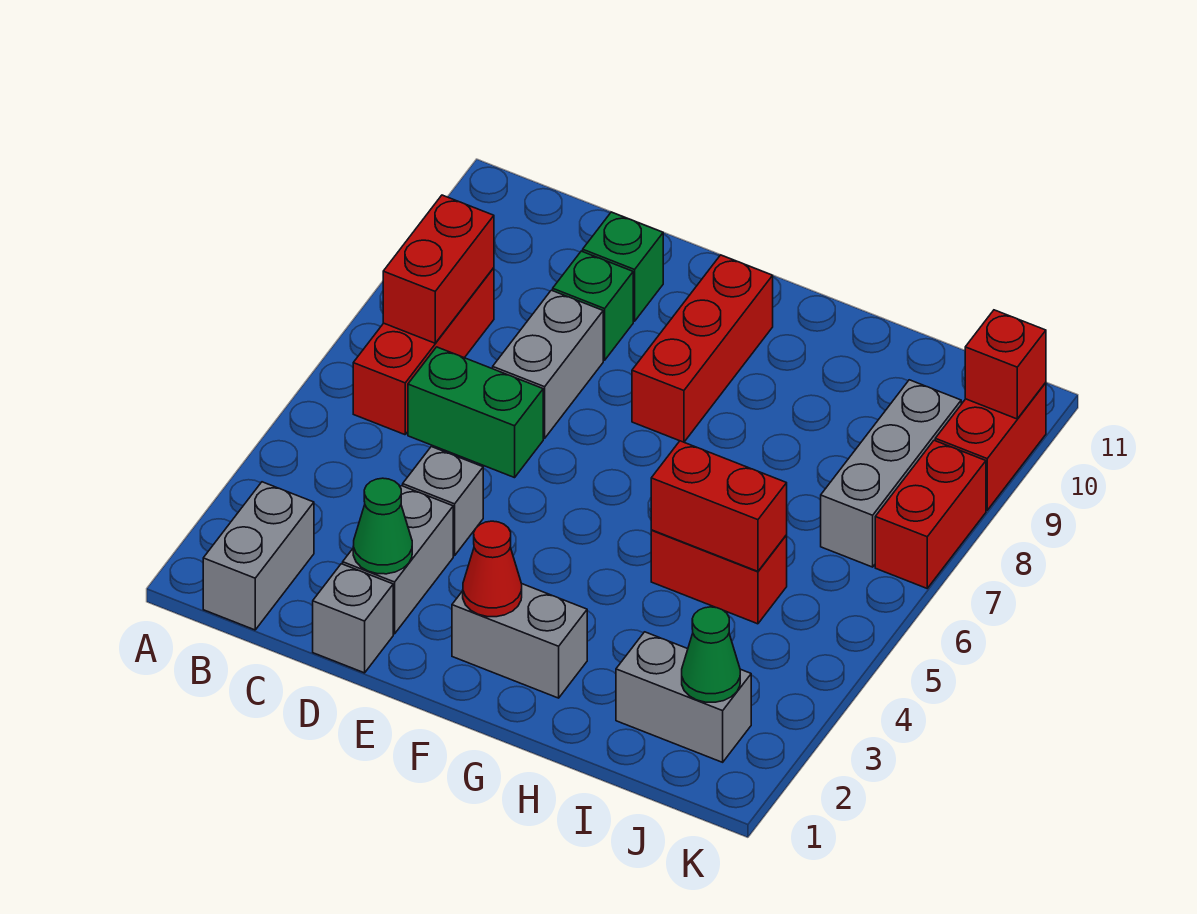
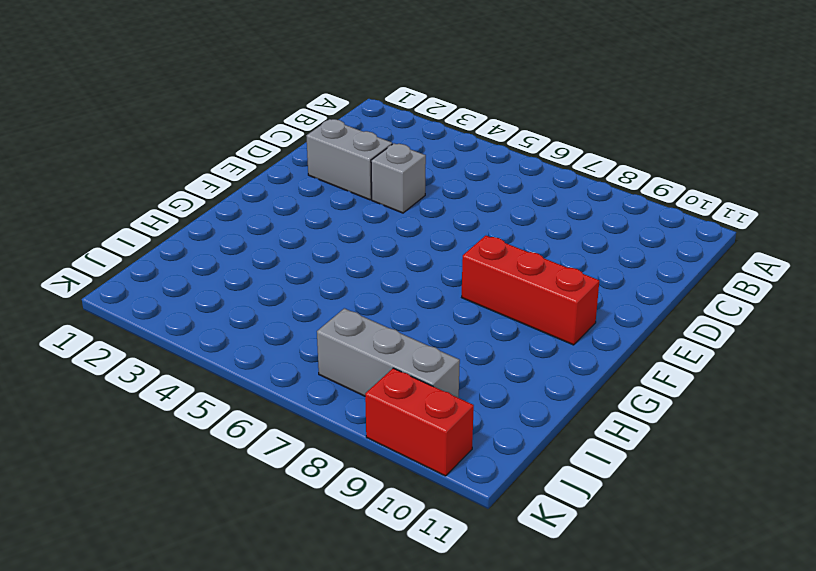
none -> grey brick B1:B2 level 1
none -> red brick B6:B8 level 1
none -> green brick C6:D6 level 1

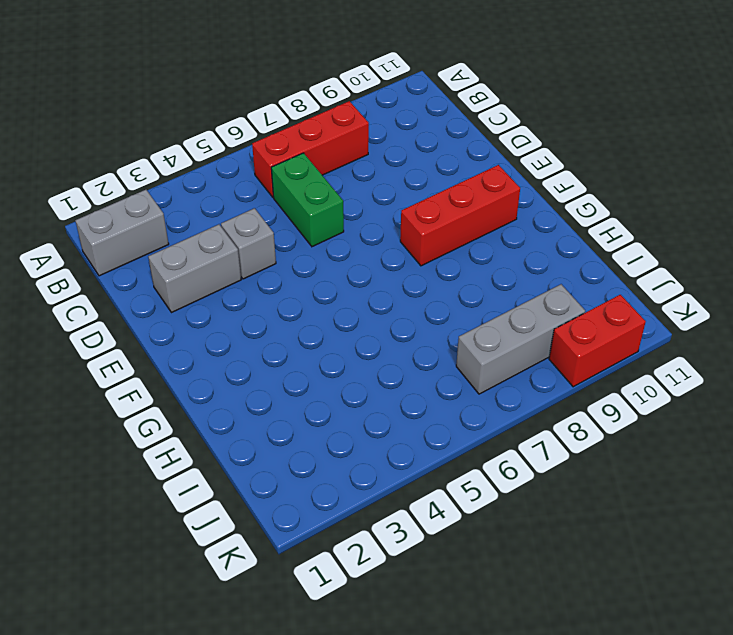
none -> grey brick D1 level 1
none -> grey brick D7:D8 level 1
none -> green brick D9 level 1

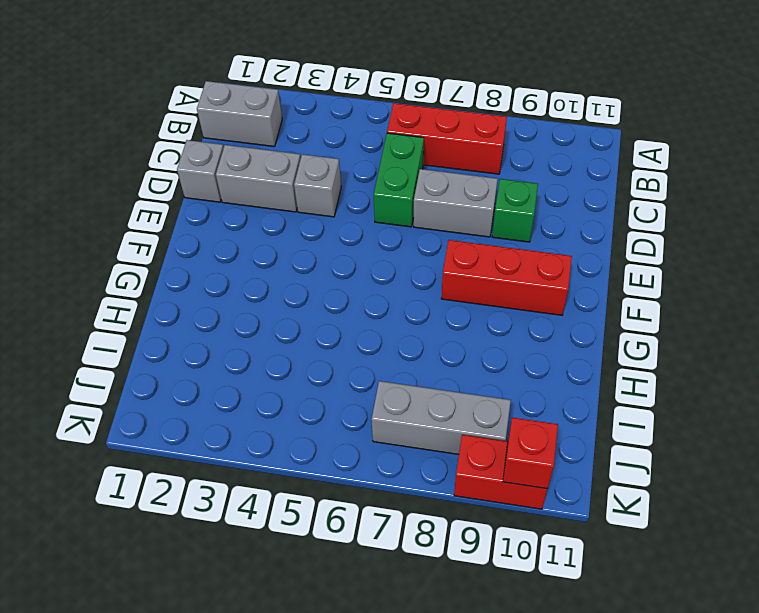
none -> green brick D10 level 1
none -> grey brick F2:G2 level 1
none -> red brick H5:I5 level 1

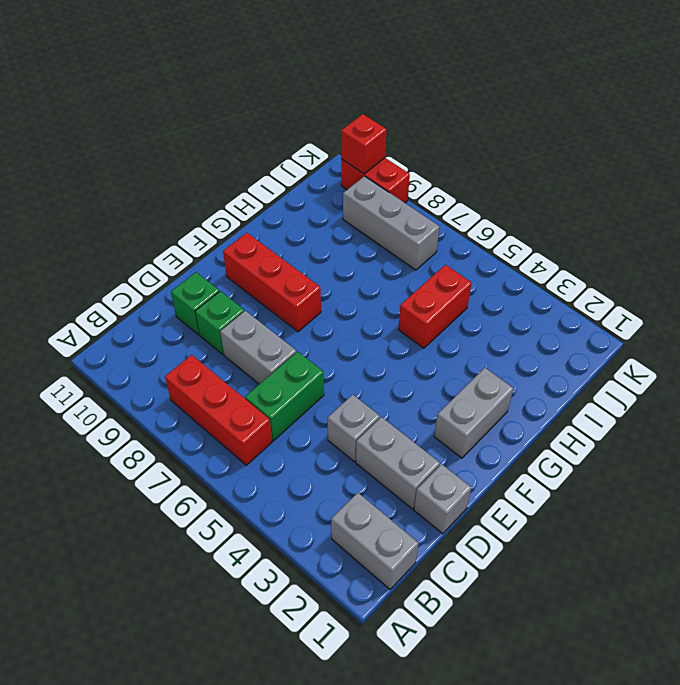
none -> grey brick I2:J2 level 1
none -> red brick K7:K8 level 1
none -> red brick B7:B8 level 2

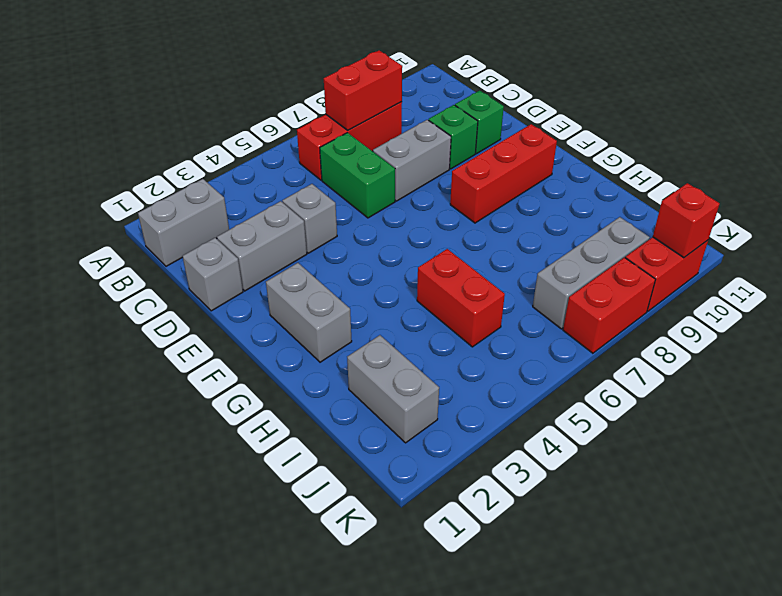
none -> green cone D2 level 2
none -> red cone F2 level 2
none -> red brick H5:I5 level 2

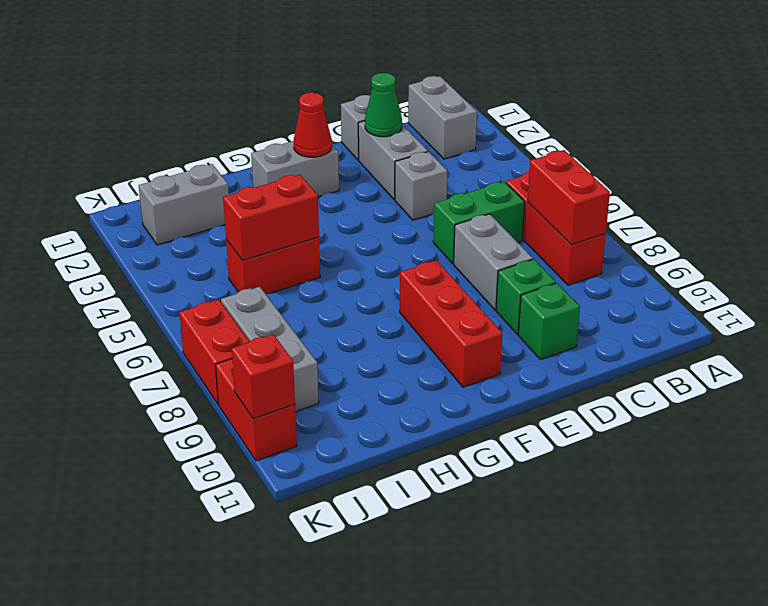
none -> green cone J2 level 2

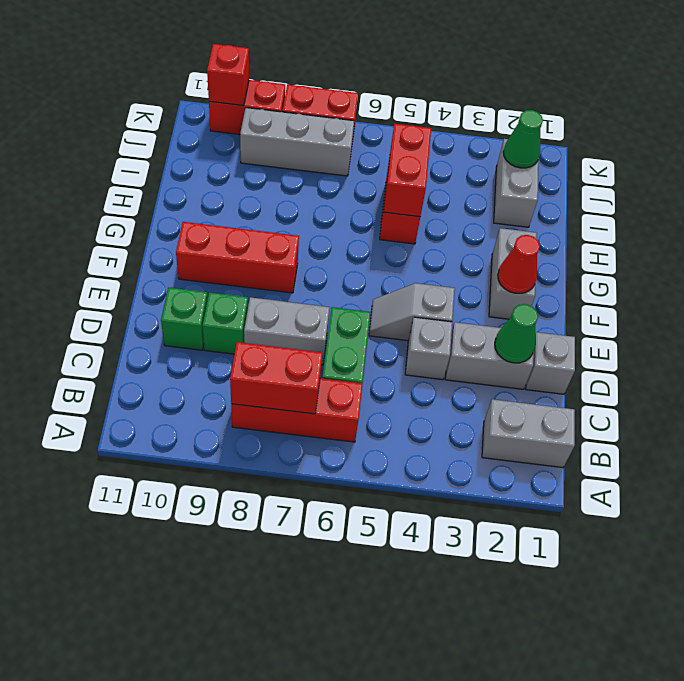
grey slope E4:E5 level 1 top 4 -> none

